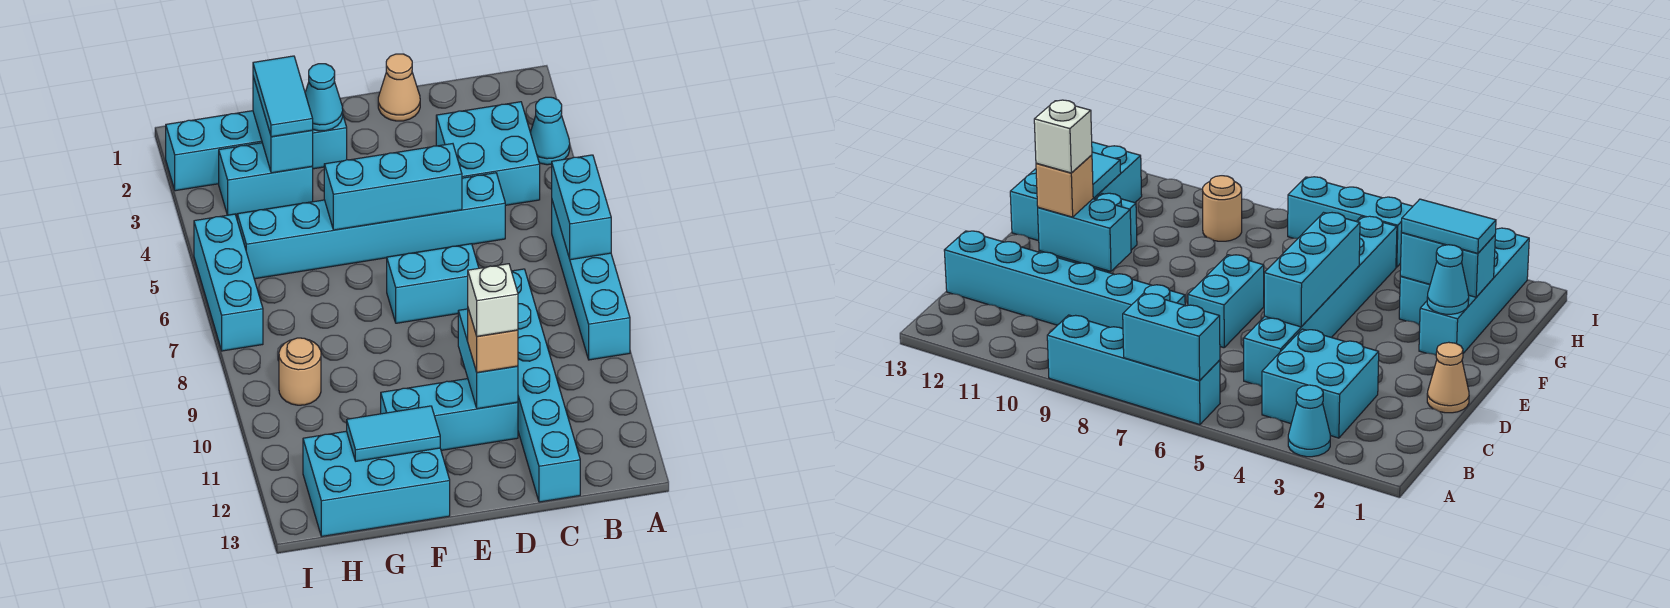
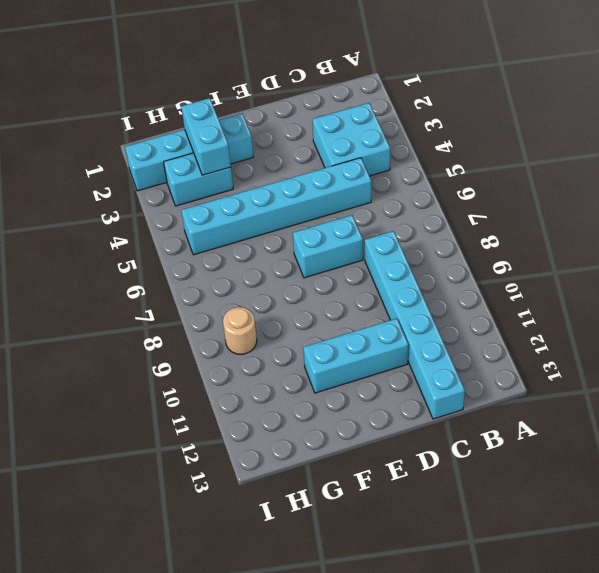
none -> cyan cone A3 level 1
none -> cyan brick A6:A9 level 1
none -> tan cone D1 level 1

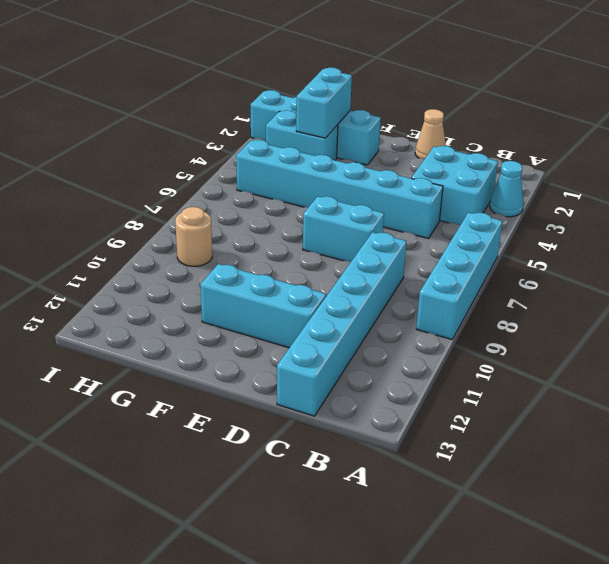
none -> cyan brick F12:H13 level 1
none -> cyan brick I5:I7 level 1
none -> cyan brick A6:A7 level 2

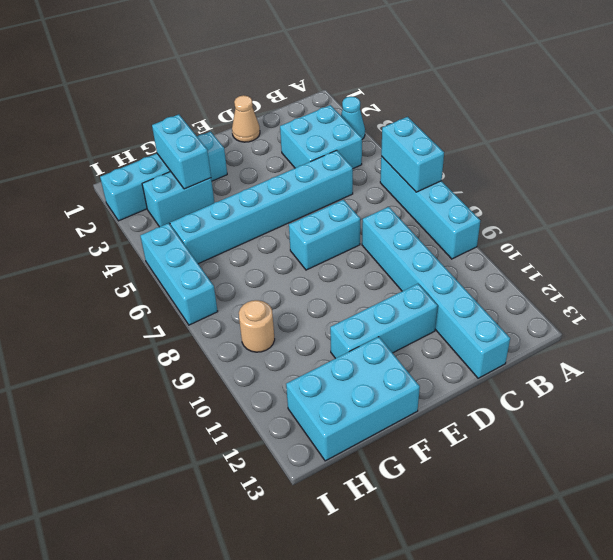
none -> cyan brick D5:F5 level 2
none -> cyan brick D10:D11 level 2
none -> cyan cone F2 level 2

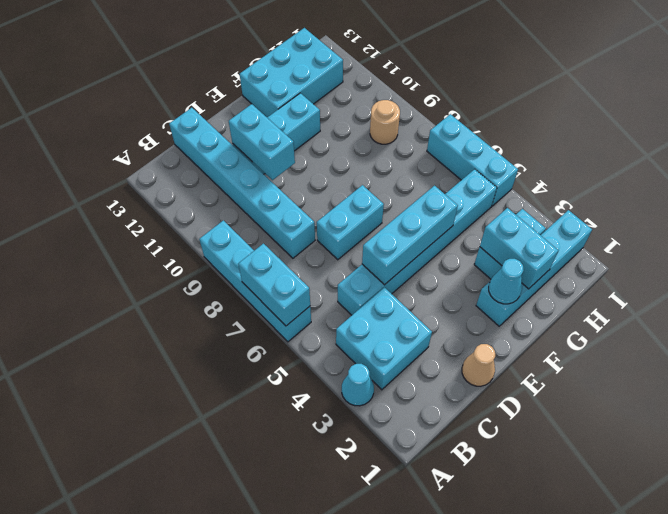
none -> cyan tile F12:G12 level 2
none -> tan brick D11 level 3
none -> cyan tile G2:G3 level 3

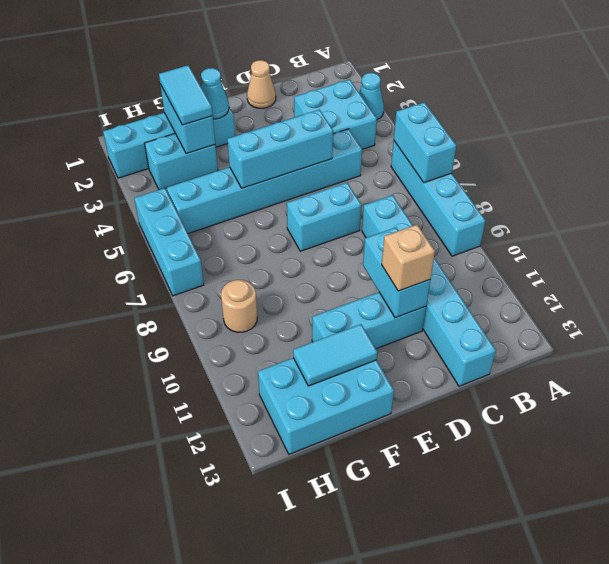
none -> white brick D11 level 4

